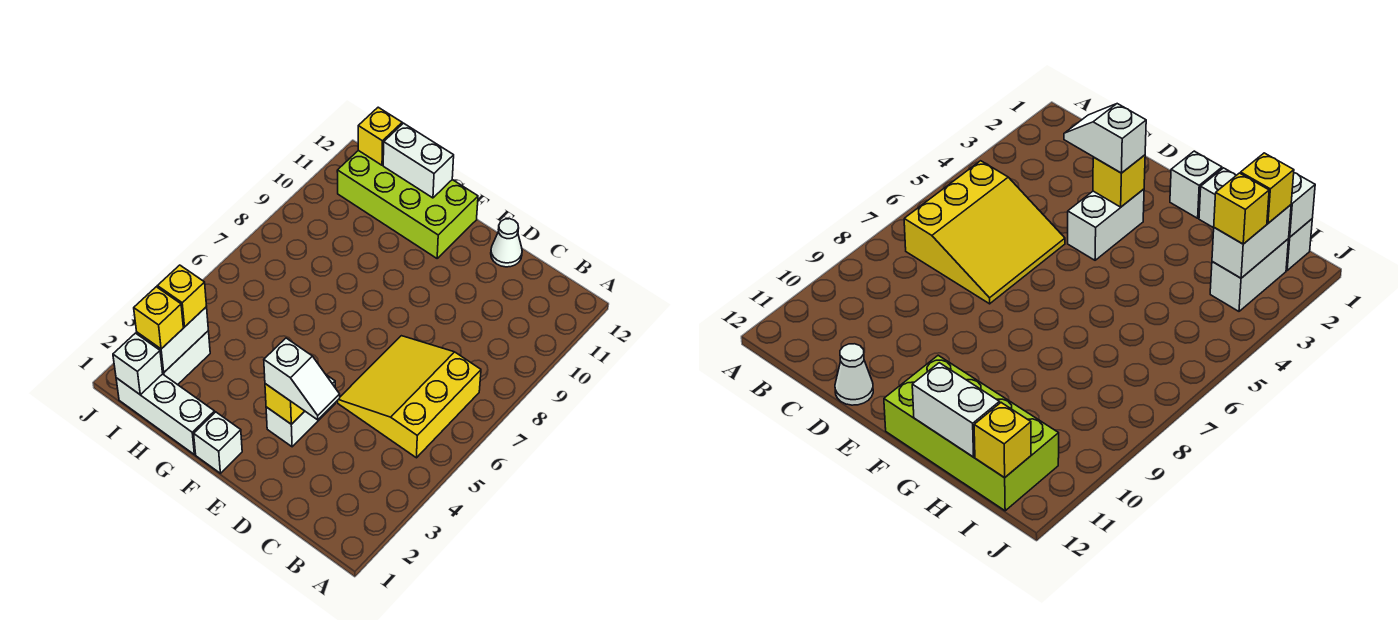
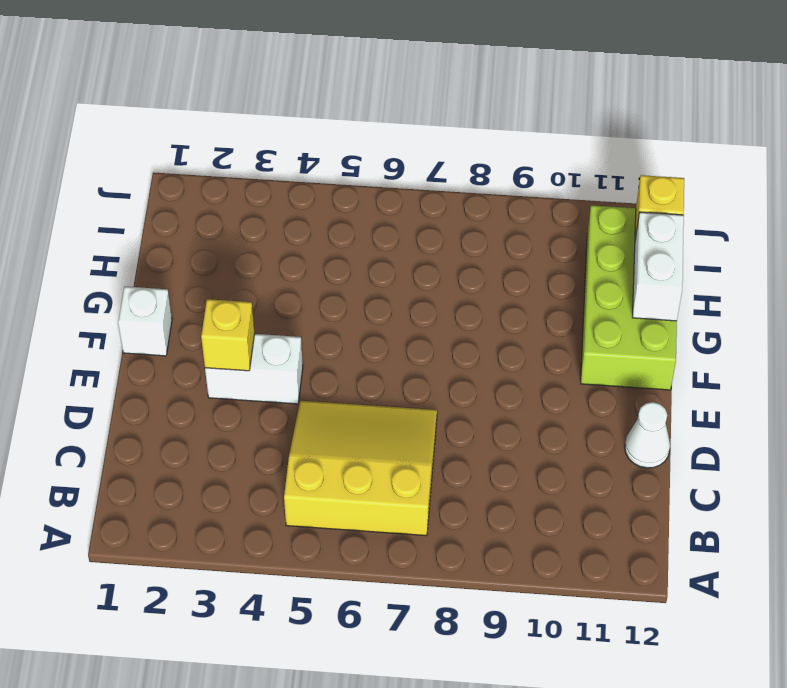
none -> white brick G1:I1 level 1
none -> white brick I2:I3 level 1
none -> white brick I1 level 2

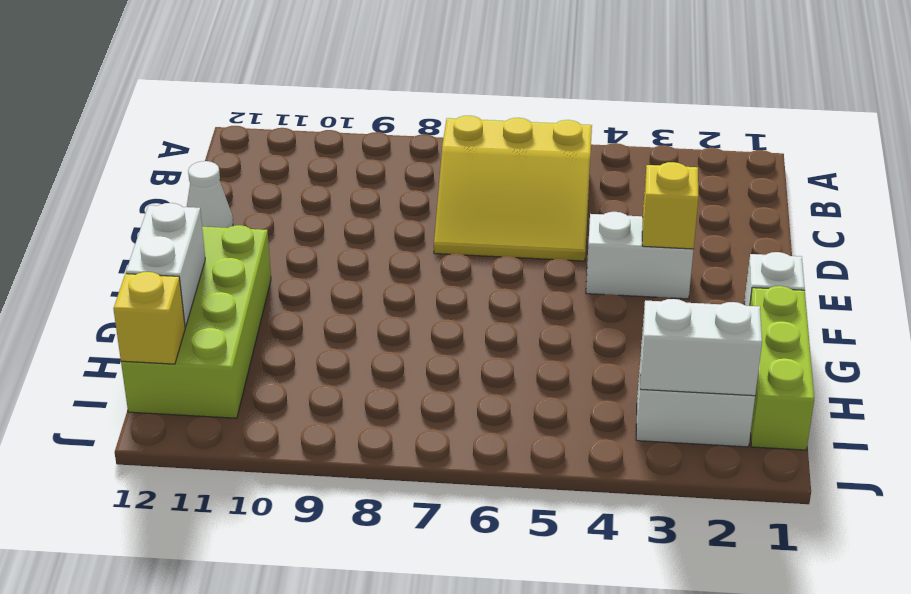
lime brick G1:I1 level 1 -> white brick G1:I1 level 1
none -> white brick I1 level 2
none -> white slope D3:E3 level 3 top E
none -> yellow brick I2 level 3

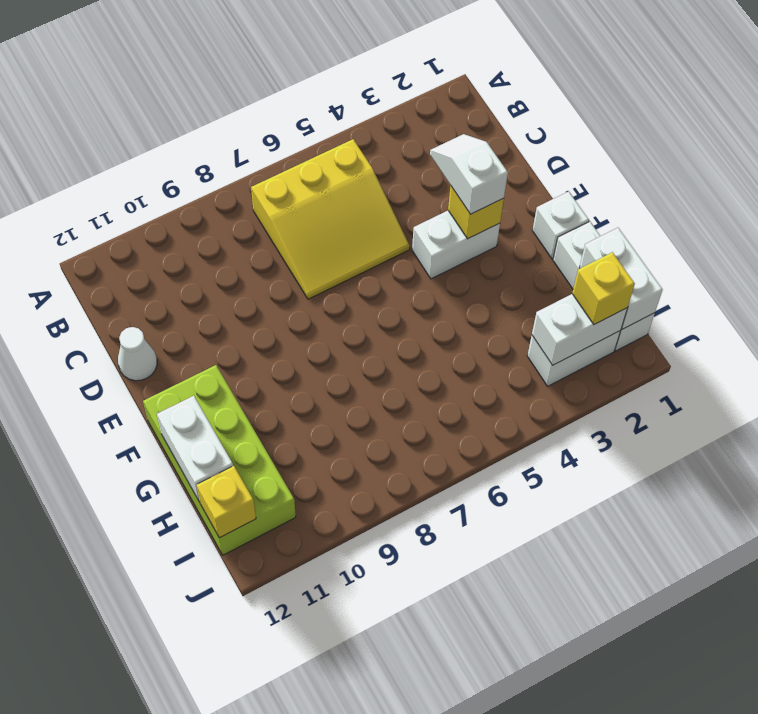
white brick H1:I1 level 2 -> white brick I1 level 2
none -> yellow brick I3 level 3

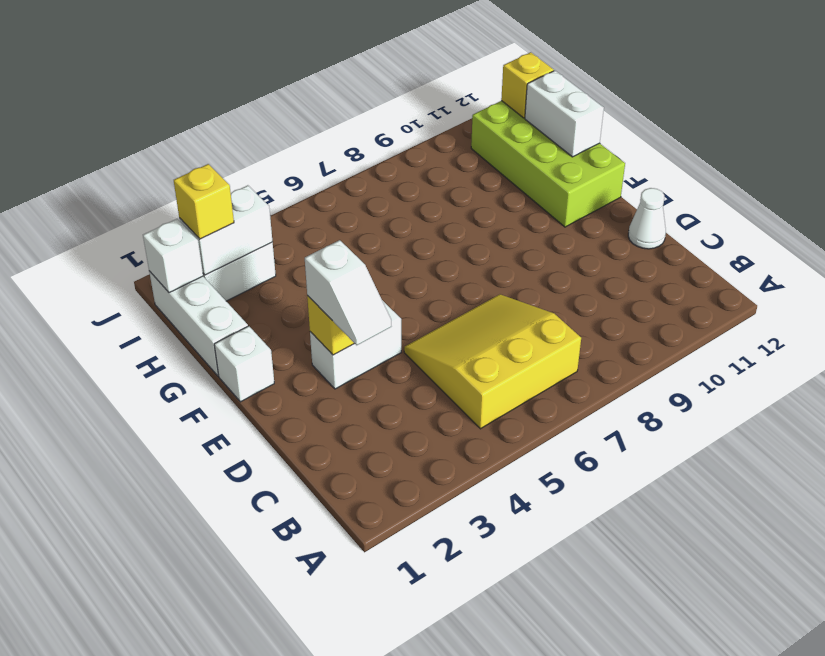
none -> yellow brick I3 level 3

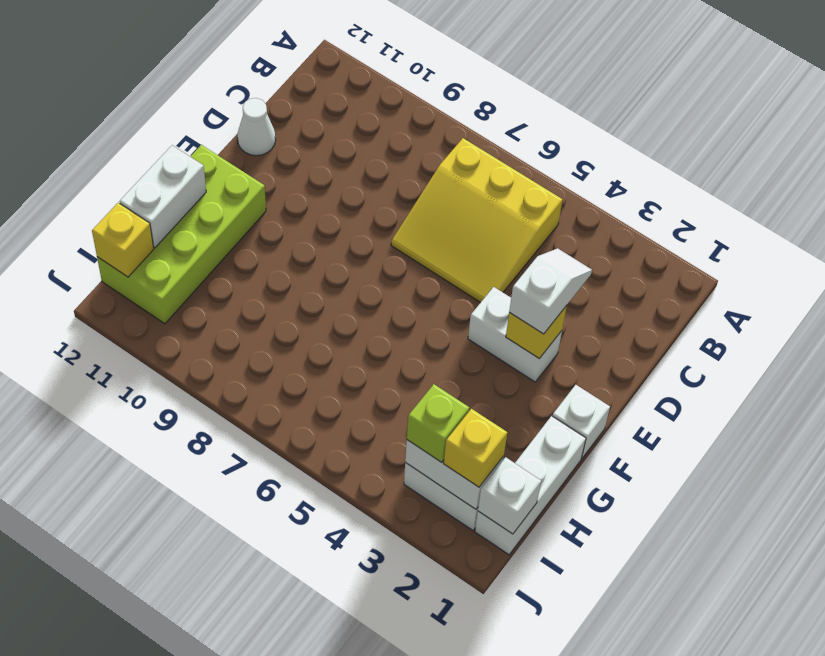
lime brick I3 level 3 -> yellow brick I3 level 3

